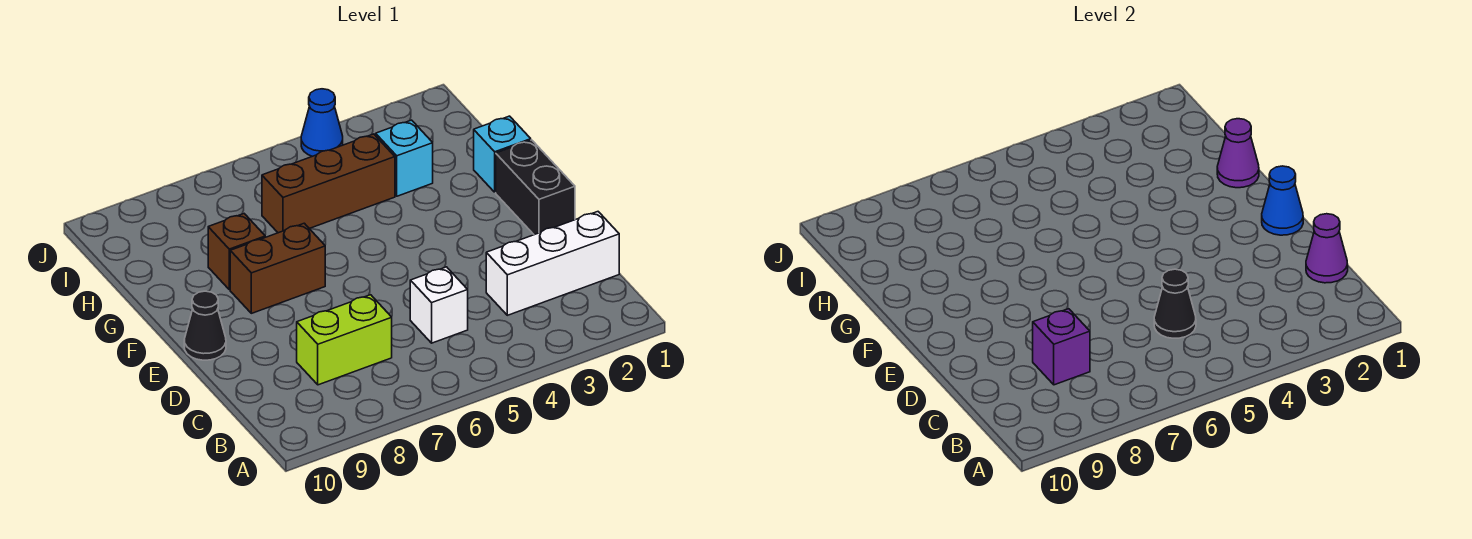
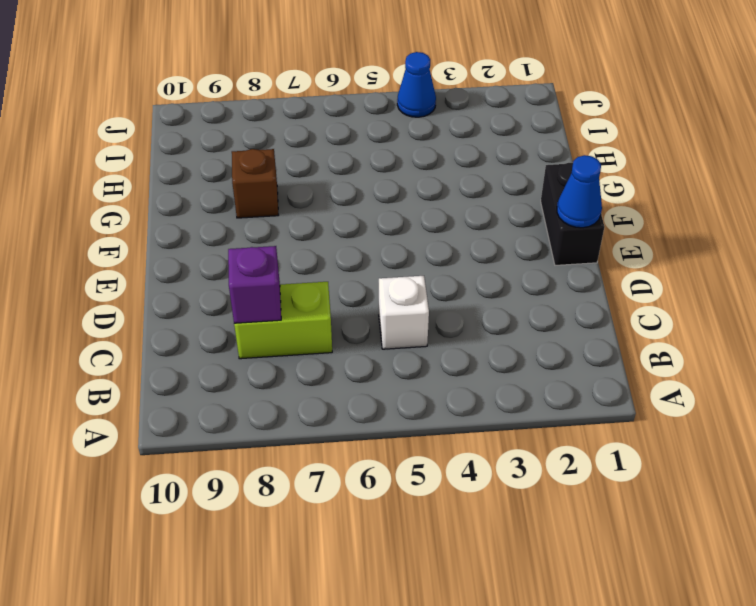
none -> white brick C1:C3 level 1
none -> black cone E10 level 1
none -> brown brick F7:F8 level 1

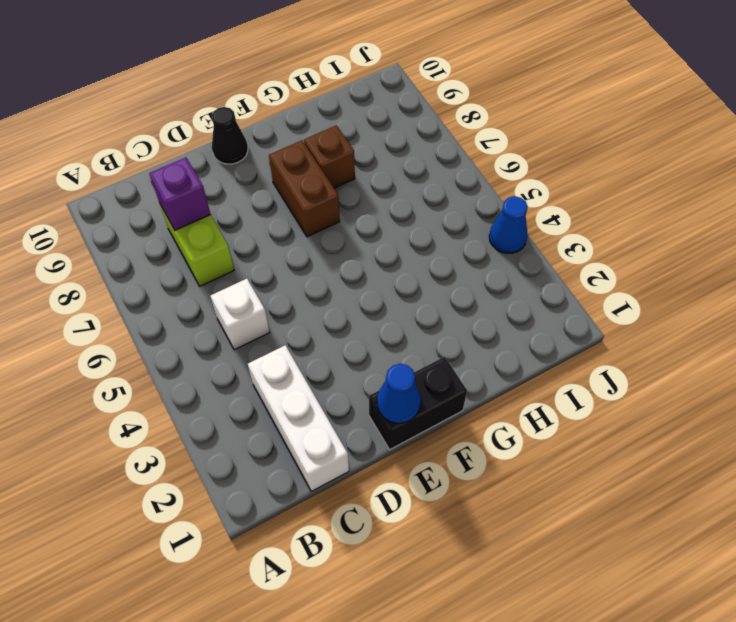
none -> cyan brick G1 level 1
none -> cyan brick H3 level 1
none -> brown brick H4:H6 level 1

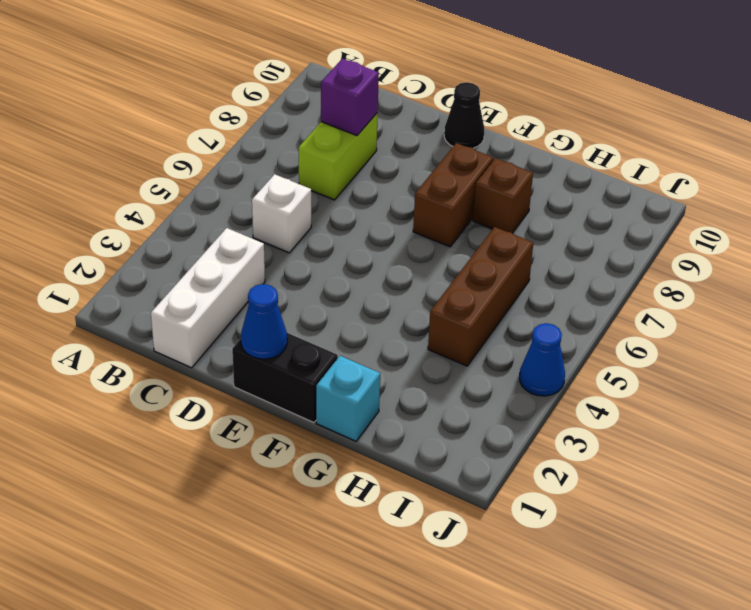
none -> cyan brick H3 level 1
none -> purple cone C1 level 2
none -> black cone C5 level 2

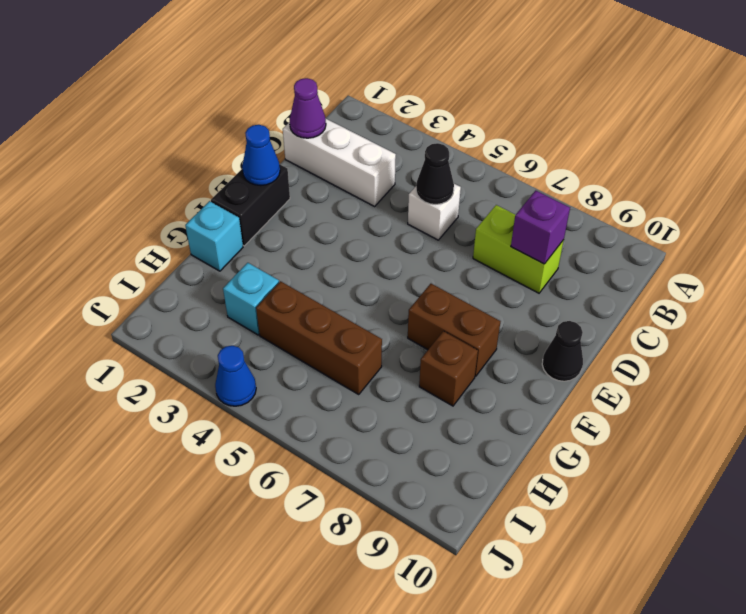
none -> purple cone G1 level 2

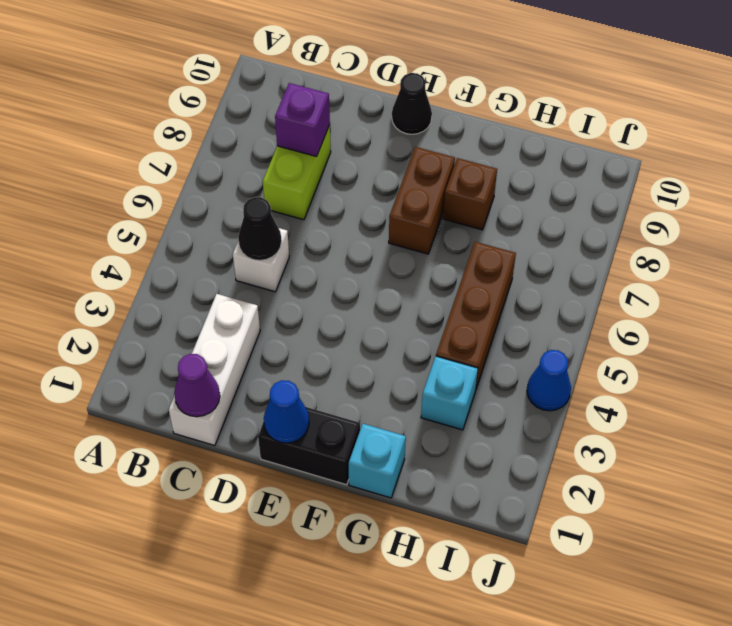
none -> purple cone G1 level 2

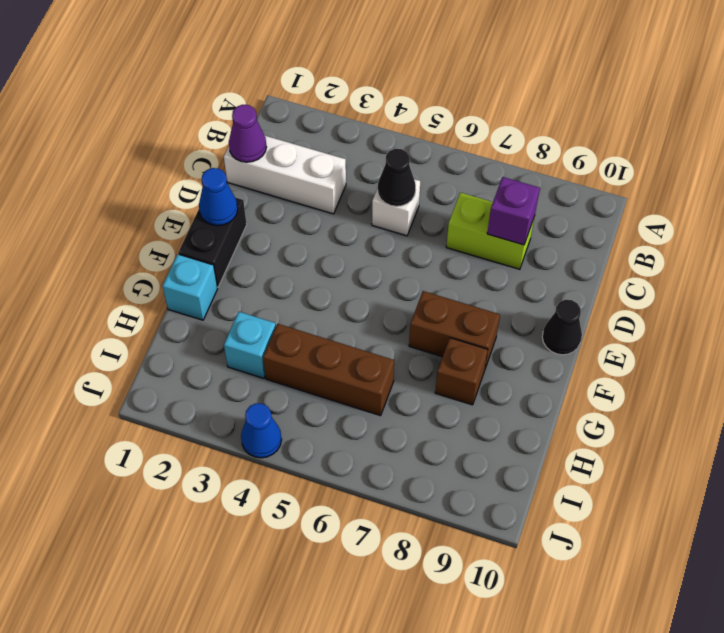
none -> purple cone G1 level 2

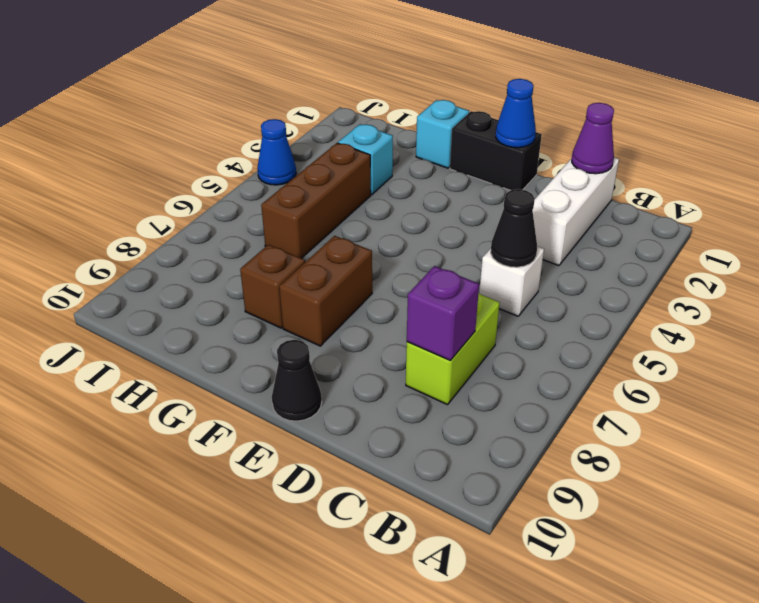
none -> purple cone G1 level 2

